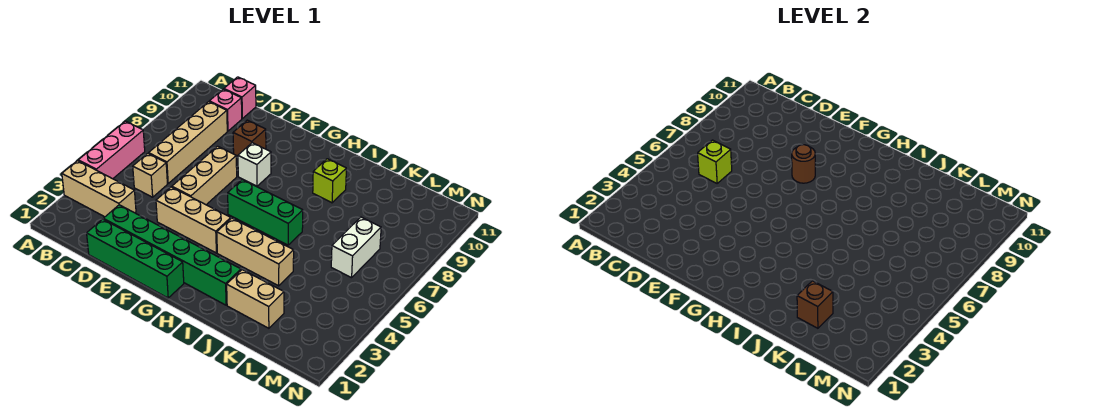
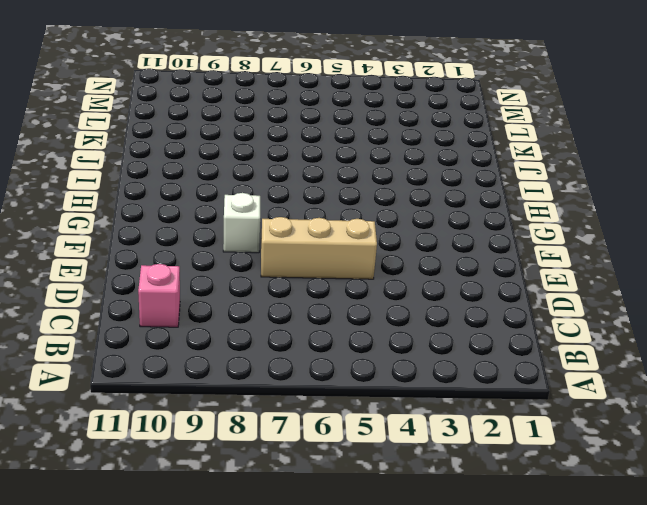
none -> tan brick A3:C3 level 1
none -> pink brick A4:A6 level 1
none -> tan brick C5 level 1

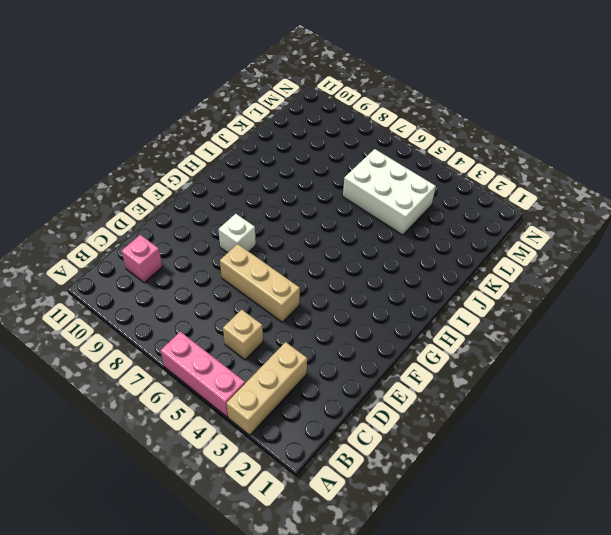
white brick K4:L6 level 1 -> white brick L6:L7 level 1
none -> tan brick C6:C9 level 1
none -> pink brick C11 level 1
none -> green brick D1:G1 level 1

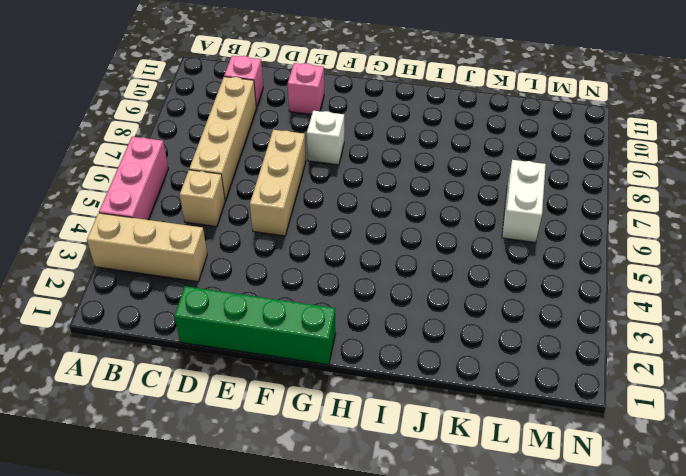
pink brick E10 level 1 -> pink brick C11 level 1
none -> green brick D2:I2 level 1
none -> tan brick E4:G4 level 1
none -> brown brick E9 level 1

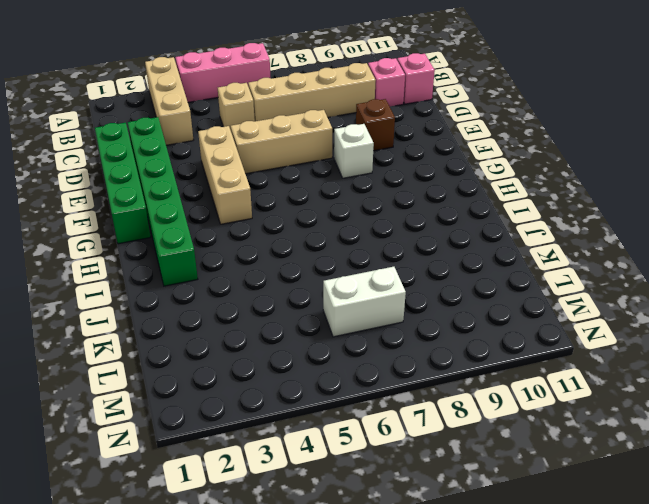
none -> green brick G6:I6 level 1
none -> tan brick H4:J4 level 1
none -> lime brick I9 level 1

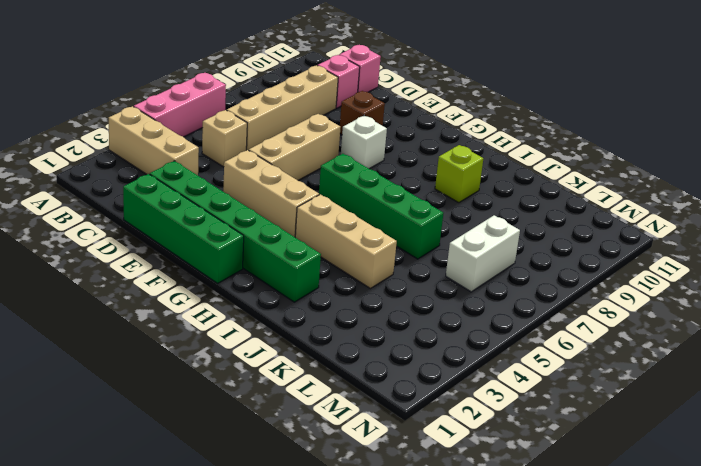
green brick G6:J6 level 1 -> green brick G6:I6 level 1
none -> tan brick J2:K2 level 1
none -> lime brick C6 level 2
none -> brown round brick F8 level 2

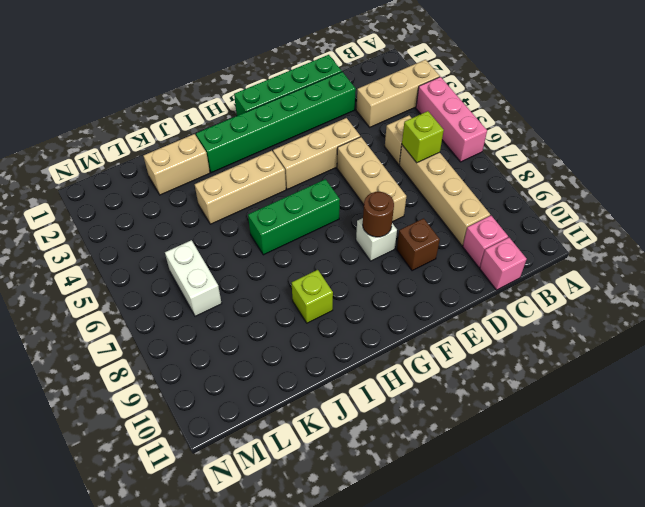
none -> brown brick K2 level 2

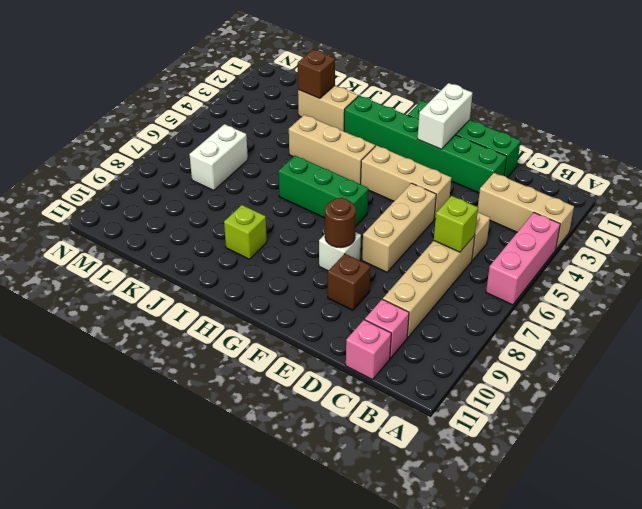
white brick F1:F2 level 2 -> none

